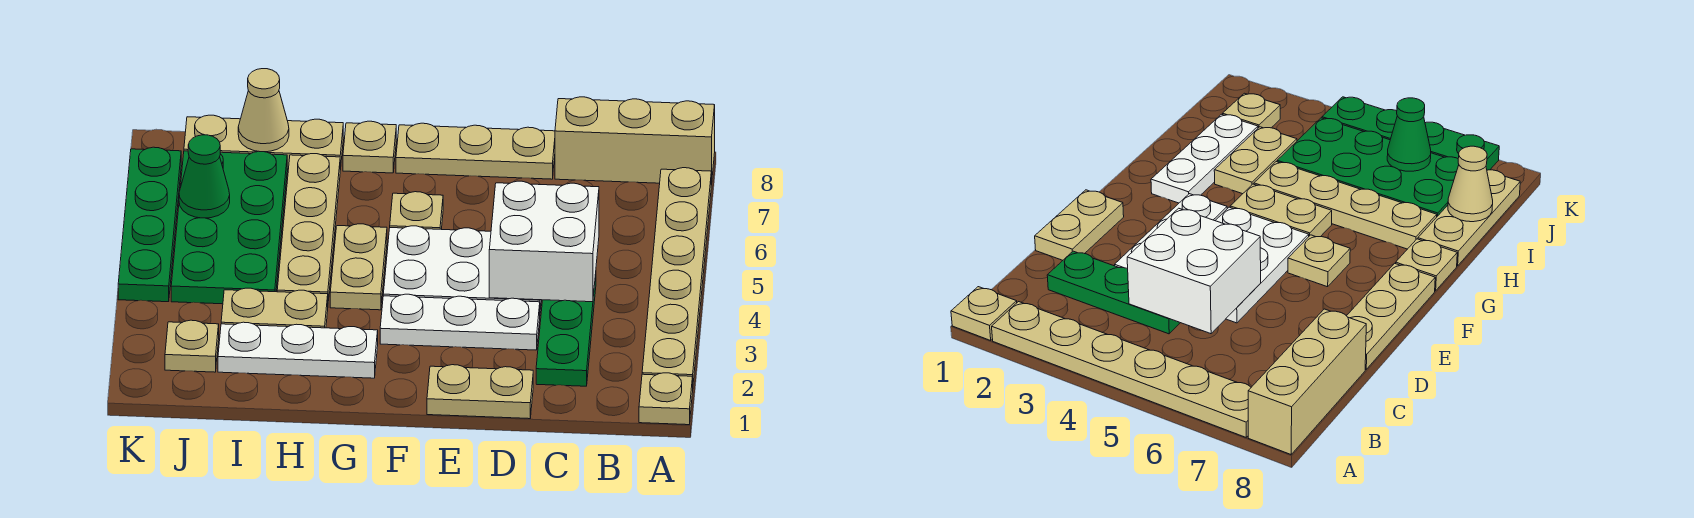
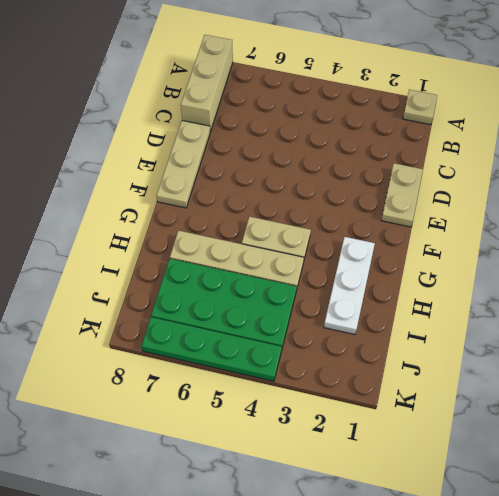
none -> tan plate A2:A7 level 1
none -> green plate C2:C4 level 1
none -> white plate D3:F3 level 1

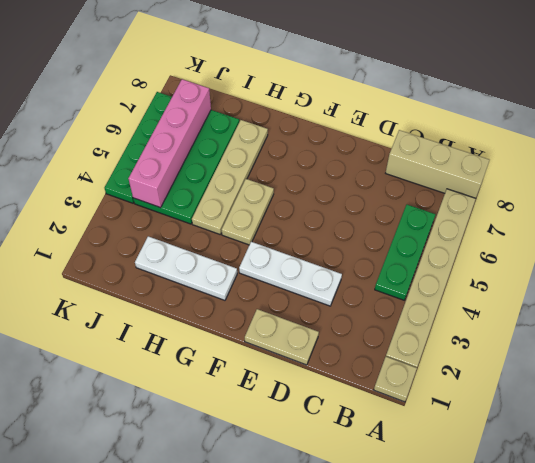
green plate B4:B6 level 1 -> green plate C2:C4 level 1
pink brick J4:J7 level 2 -> green cone J6 level 2
none -> white plate D4:F5 level 1
none -> tan plate D8:F8 level 1
none -> tan plate F6 level 1

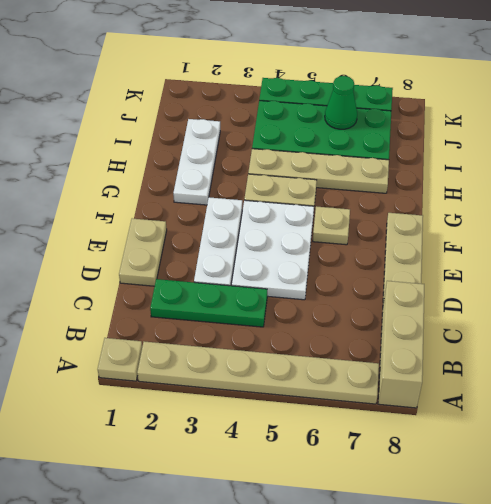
none -> tan plate G8 level 1
none -> tan plate H3:I3 level 1
none -> tan plate H8:J8 level 1

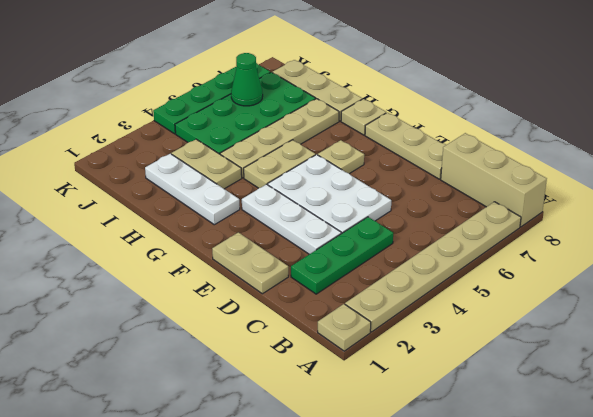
none -> tan plate J2 level 1
none -> white brick C4:D5 level 2
none -> tan cone I8 level 2

